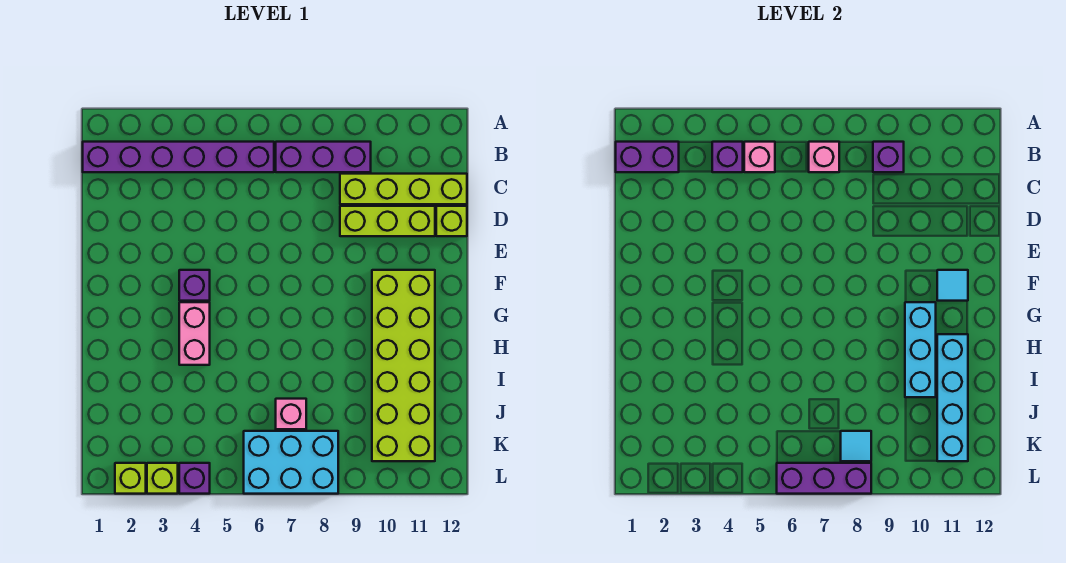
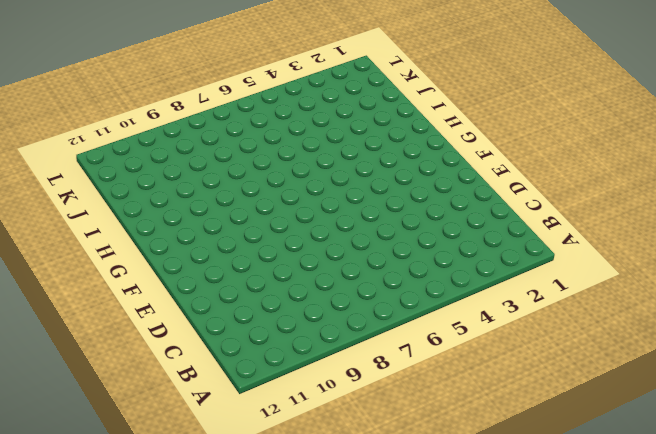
none -> purple brick B1:B6 level 1
none -> purple brick B7:B9 level 1
none -> lime brick C9:C12 level 1

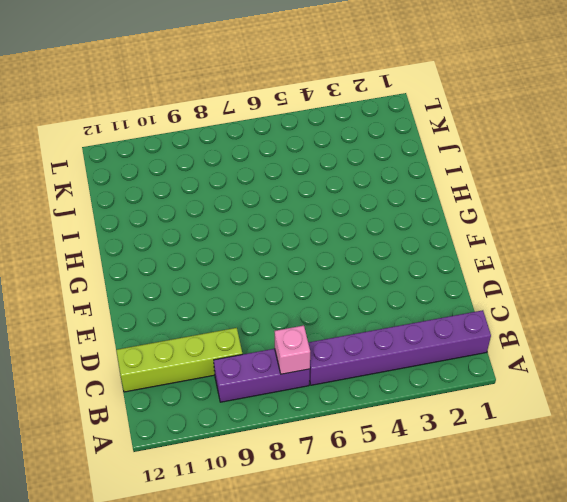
none -> lime brick D9:D11 level 1
none -> lime brick D12 level 1
none -> purple brick F4 level 1

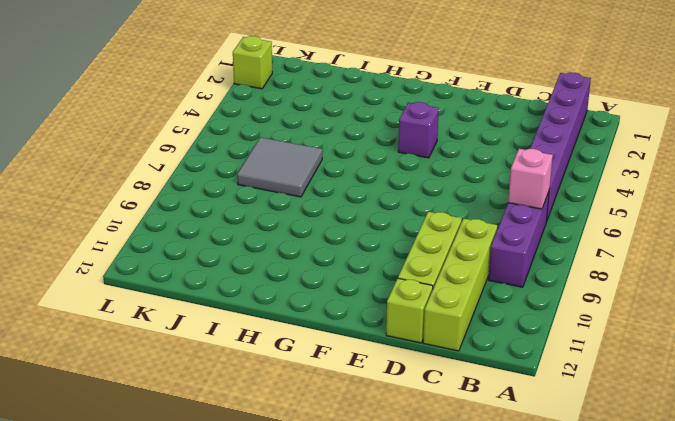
grey tile I6:J7 level 1 -> pink brick J7 level 1
none -> lime brick F10:K11 level 1
none -> pink brick G4:H4 level 1
none -> cyan brick K6:L8 level 1

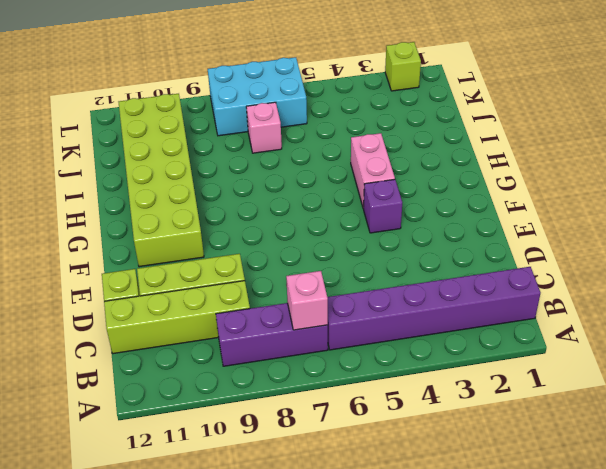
none -> lime brick L3 level 1
none -> purple brick L4 level 1
none -> purple brick B1:B2 level 2

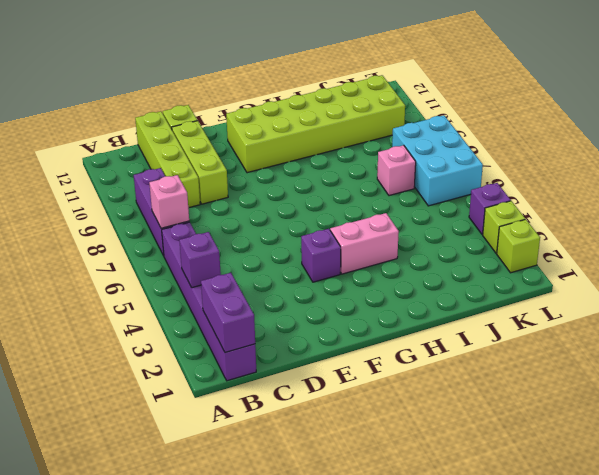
none -> pink brick B5 level 2
none -> purple brick B9 level 2
none -> cyan tile F11 level 2

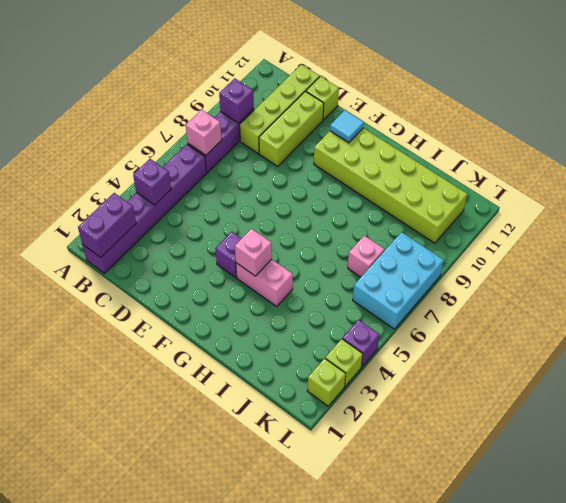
pink brick G4 level 2 -> pink brick B5 level 2
none -> cyan brick G10:I10 level 2
none -> cyan brick H11:K11 level 2
none -> cyan tile K8 level 2

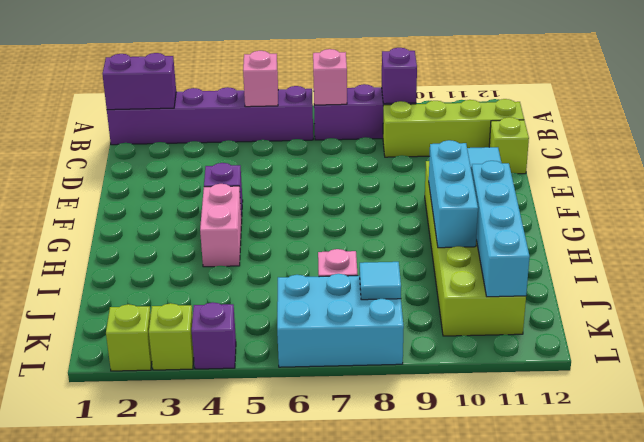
none -> lime brick D9:D11 level 1
none -> purple brick B4 level 2
none -> purple brick L6:L8 level 2

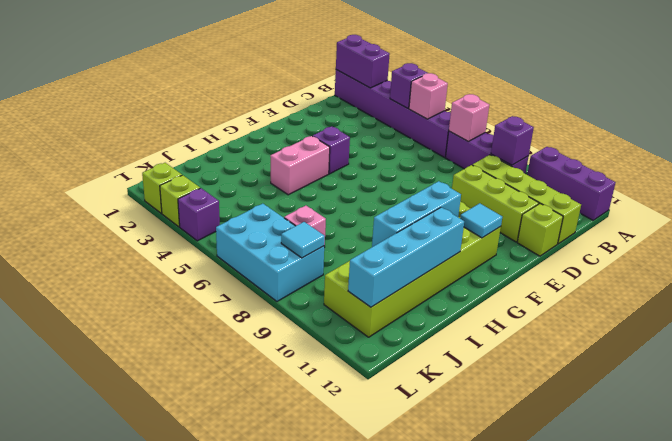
purple brick A10:A12 level 1 -> purple brick L6:L8 level 2

